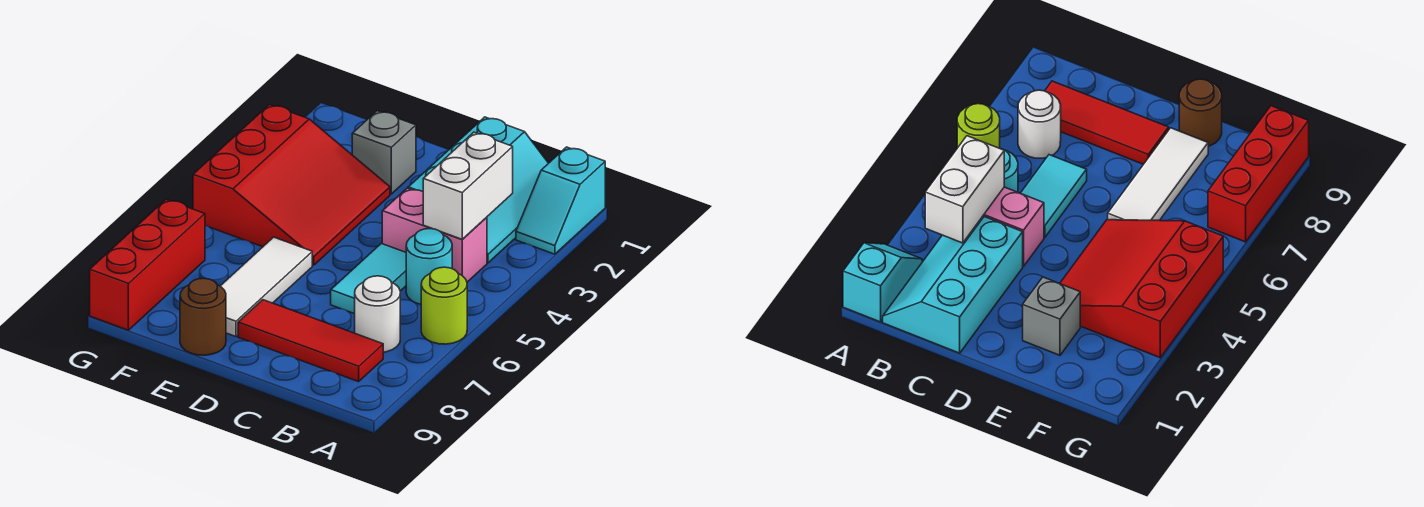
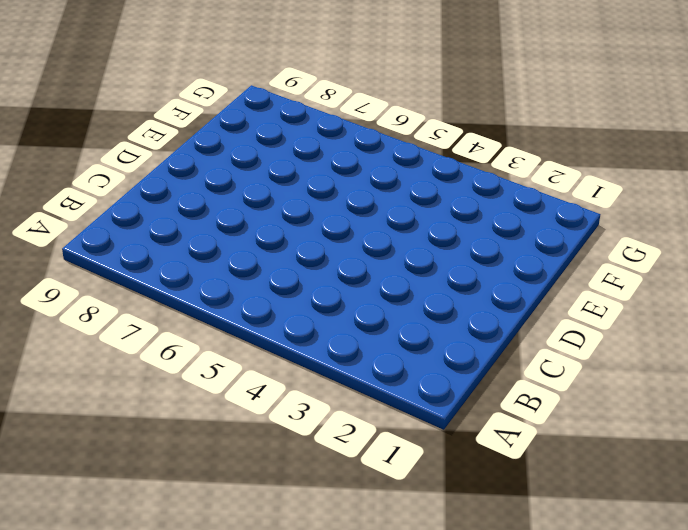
none -> cyan slope A1:A2 level 1 top 1
none -> lime round brick A6 level 1
none -> cyan slope B1:C3 level 1 top C

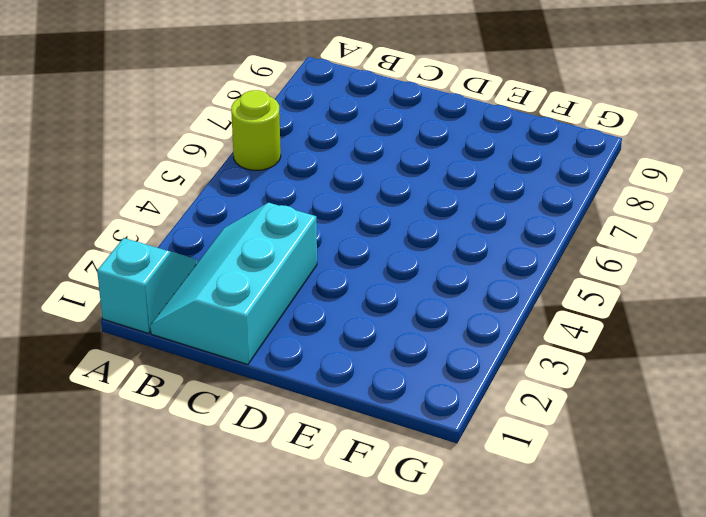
none -> pink brick B4:C4 level 1
none -> cyan round brick B5 level 1
none -> white round brick B7 level 1

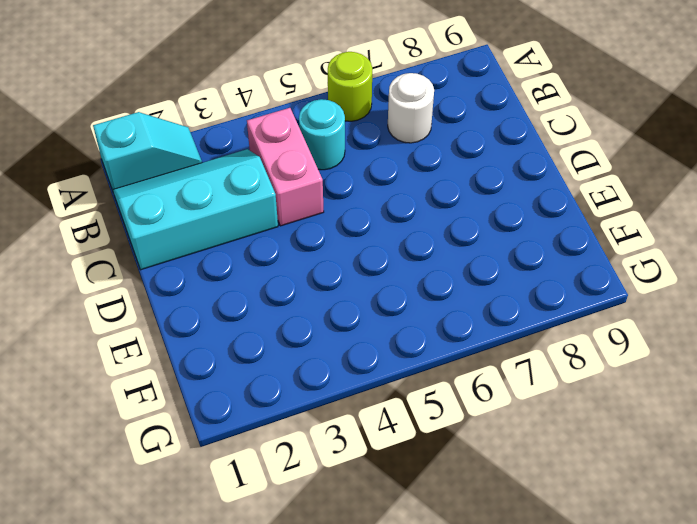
none -> red tile B8:D8 level 1
none -> cyan tile C5:C6 level 1
none -> grey brick E2 level 1

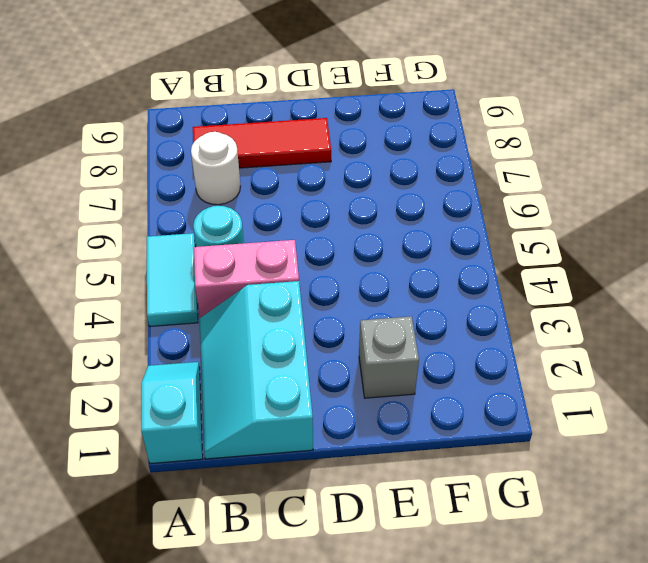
cyan tile A4:A5 level 1 -> cyan tile C5:C6 level 1
none -> lime round brick A6 level 1
none -> red slope E3:G5 level 1 top G
none -> white tile E6:E8 level 1

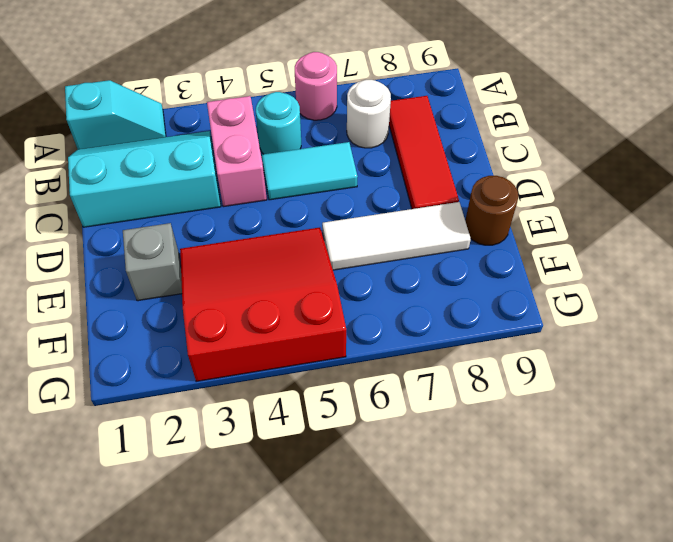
pink round brick A6 level 1 -> lime round brick A6 level 1
none -> red brick G7:G9 level 1
none -> white brick B3:B4 level 2

